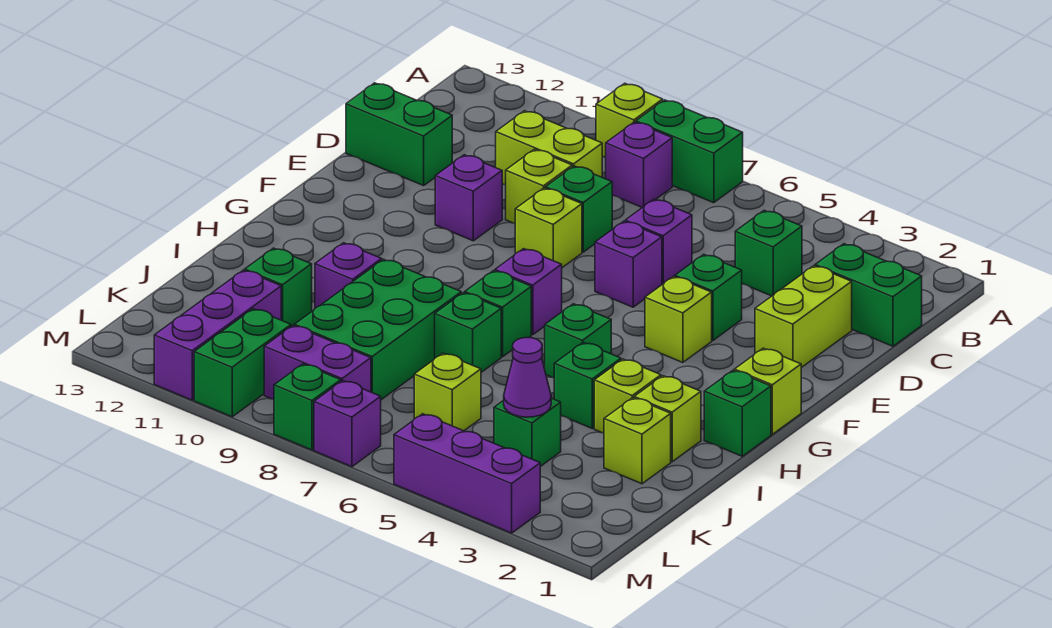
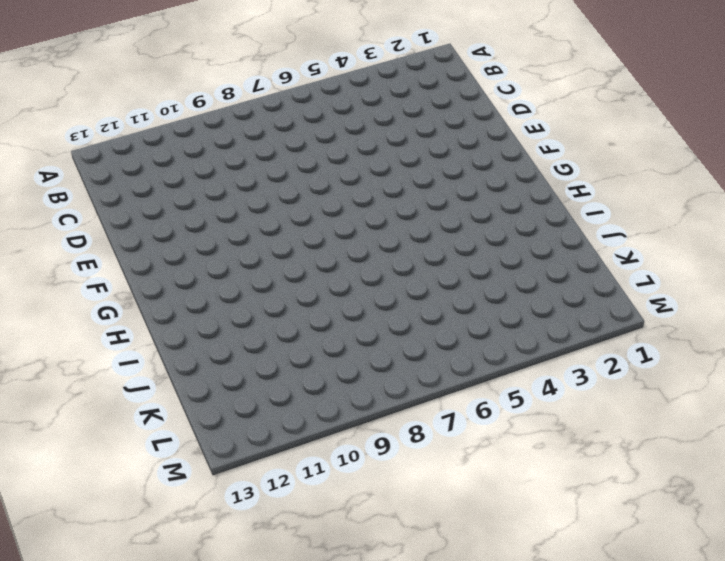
none -> green brick A7:A8 level 1
none -> lime brick A9 level 1
none -> purple brick B8 level 1
none -> green brick C1:C2 level 1

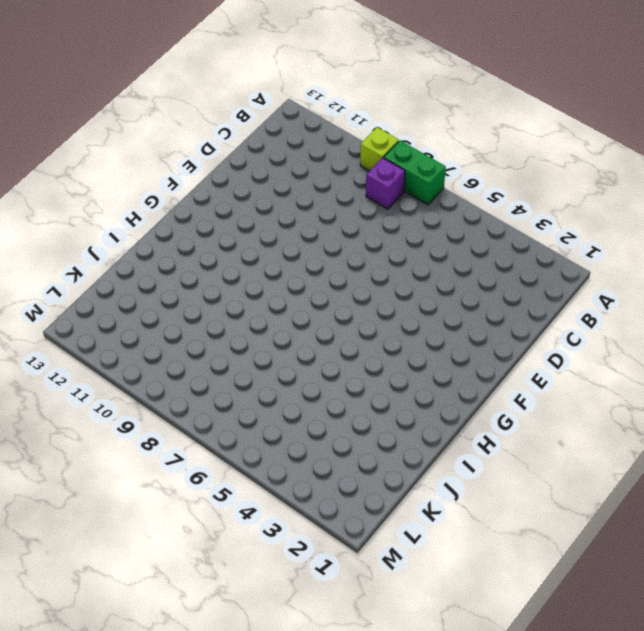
none -> green brick C1:C2 level 1
none -> green brick C4 level 1
none -> lime brick C9:C10 level 1
none -> lime brick D2:E2 level 1

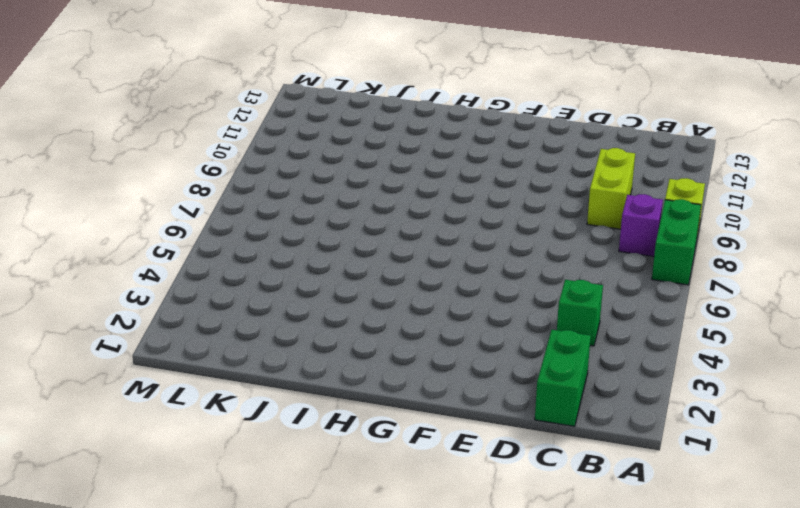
none -> lime brick D2:E2 level 1
none -> purple brick D6 level 1
none -> green brick D8 level 1
none -> lime brick D9 level 1

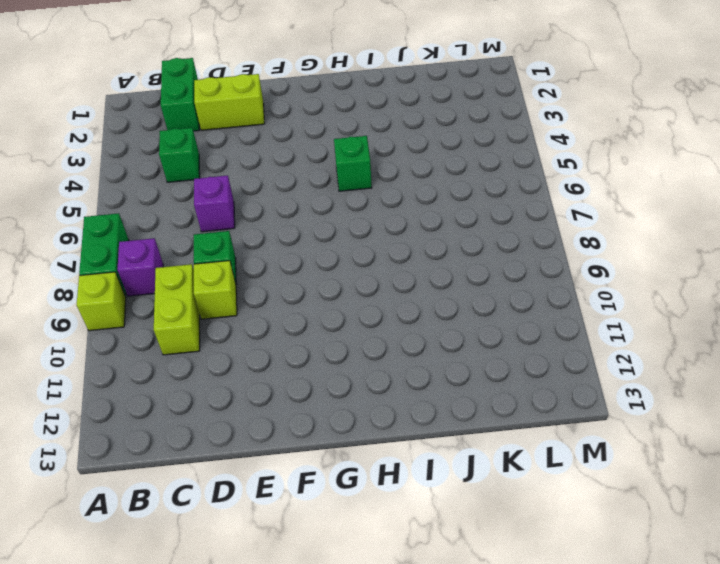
none -> green brick D12:D13 level 1
none -> green brick E4 level 1
none -> purple brick E6 level 1
none -> lime brick E8 level 1

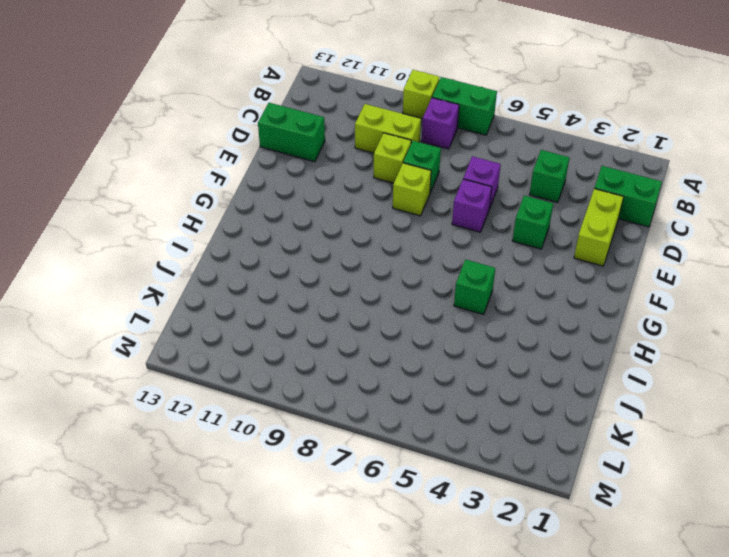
none -> purple brick E10 level 1
none -> lime brick F4 level 1
none -> lime brick G1 level 1
none -> purple brick G7 level 1

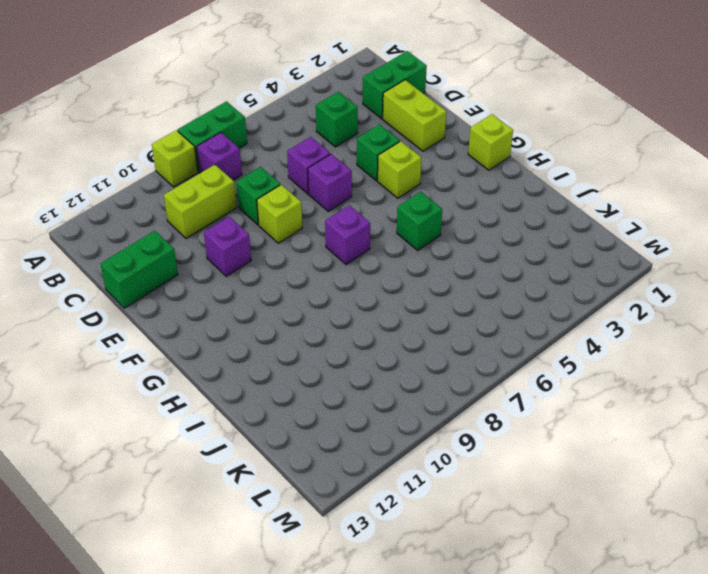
none -> lime brick D9 level 1
none -> green brick H1 level 1
none -> green brick H7 level 1
none -> lime brick I2 level 1

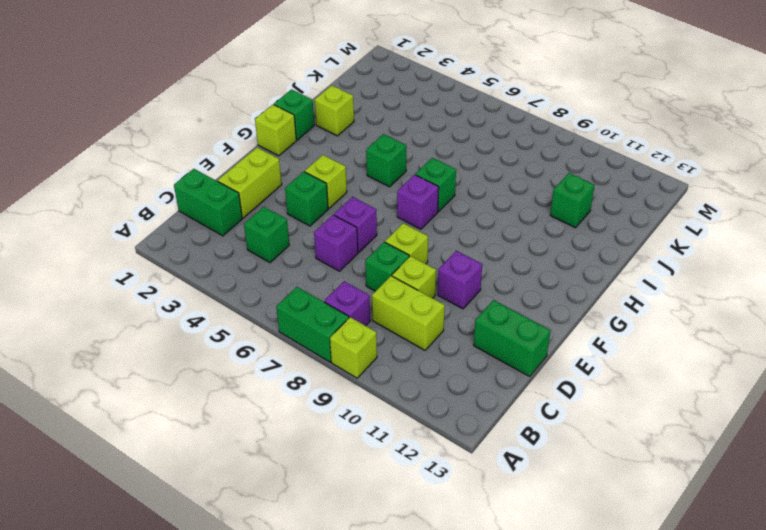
none -> lime brick I3 level 1
none -> green brick I4 level 1
none -> green brick I7 level 1
none -> green brick I8:K9 level 1

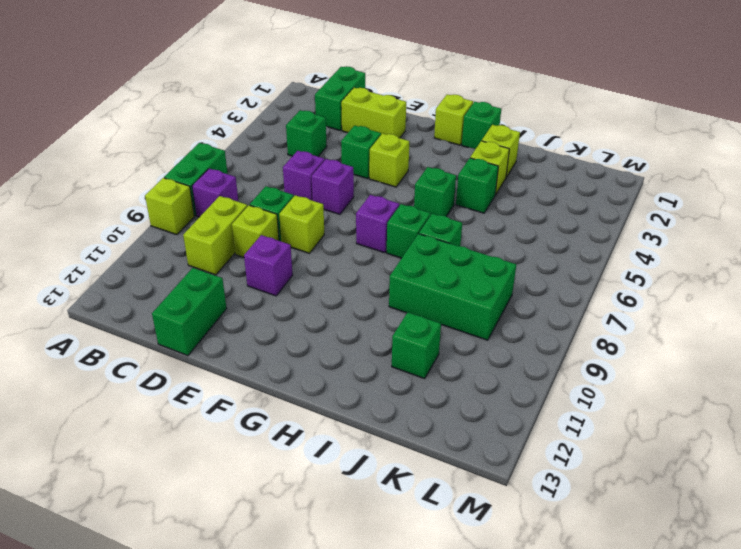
none -> purple brick I10 level 1
none -> lime brick J2 level 1
none -> green brick K4 level 1
none -> lime brick K6 level 1

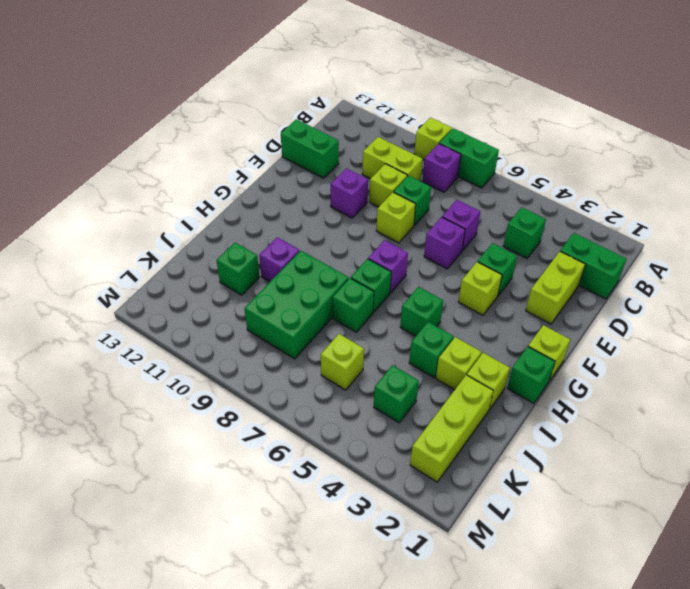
lime brick J2:L2 level 1 -> lime brick J2 level 1
none -> purple brick K11:M11 level 1
none -> purple brick L8:L9 level 1
none -> green brick L10:M10 level 1
none -> purple brick M3:M5 level 1

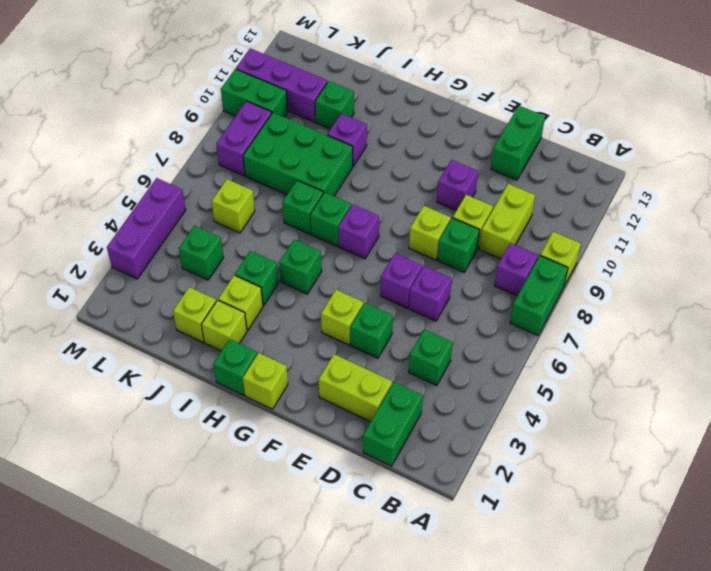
none -> purple brick M7 level 1
none -> green brick M8 level 1
none -> purple cone K4 level 2

